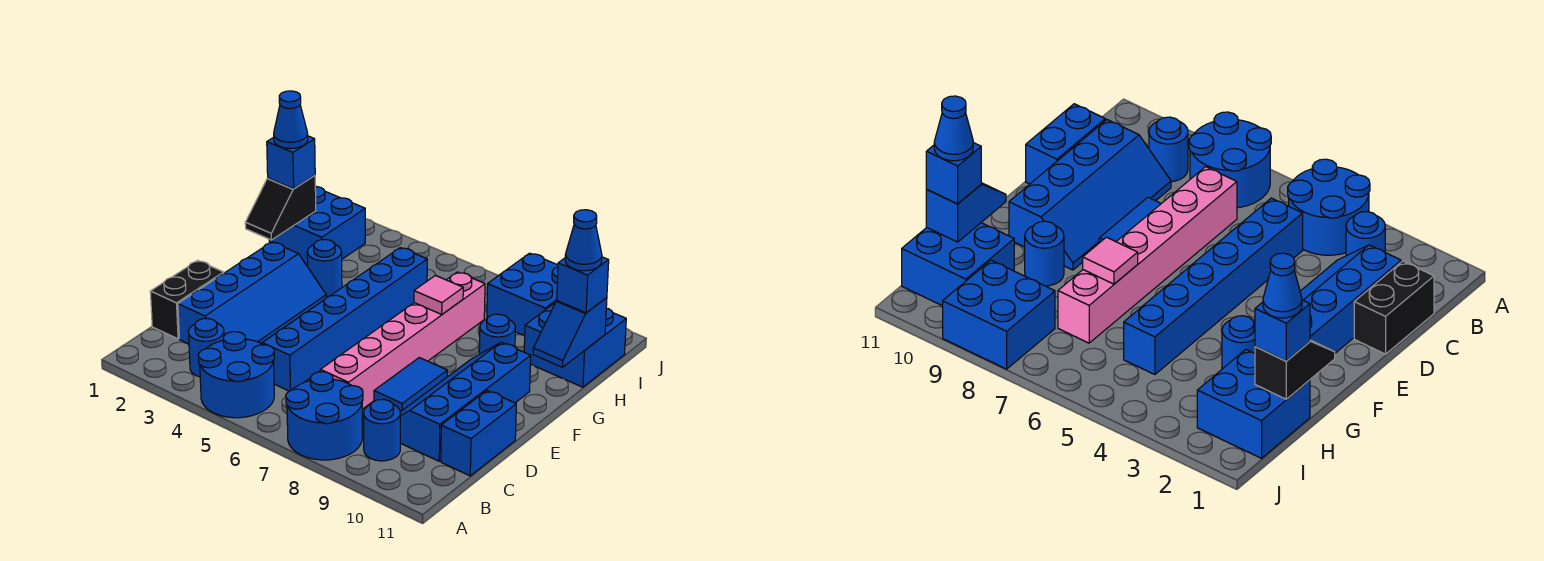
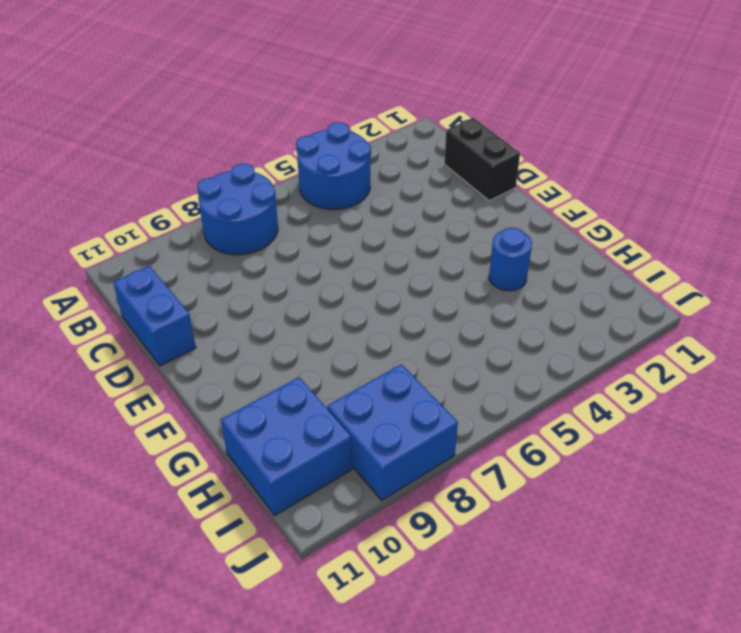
none -> blue round brick B3 level 1
none -> blue round brick B9 level 1
none -> blue slope C2:F3 level 1 top 2

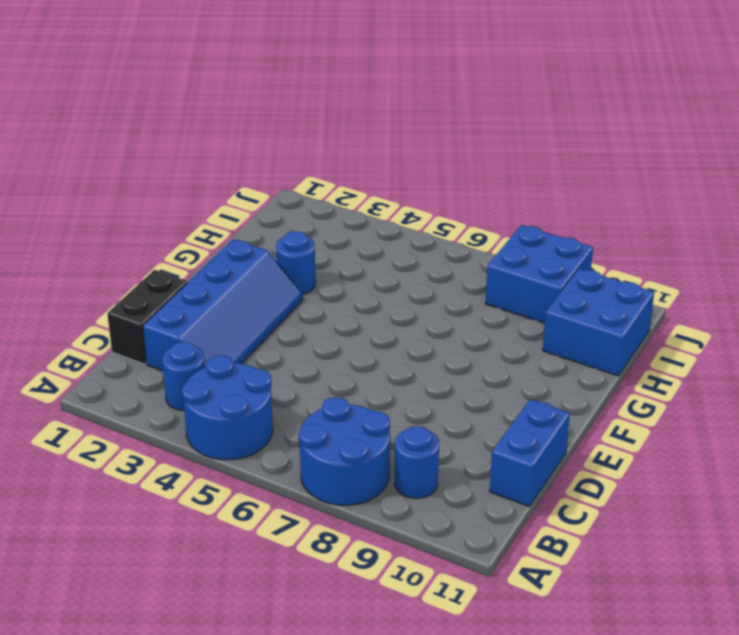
none -> blue brick C5:H5 level 1
none -> pink brick C7:H7 level 1
none -> blue slope C9:F10 level 1 top 10

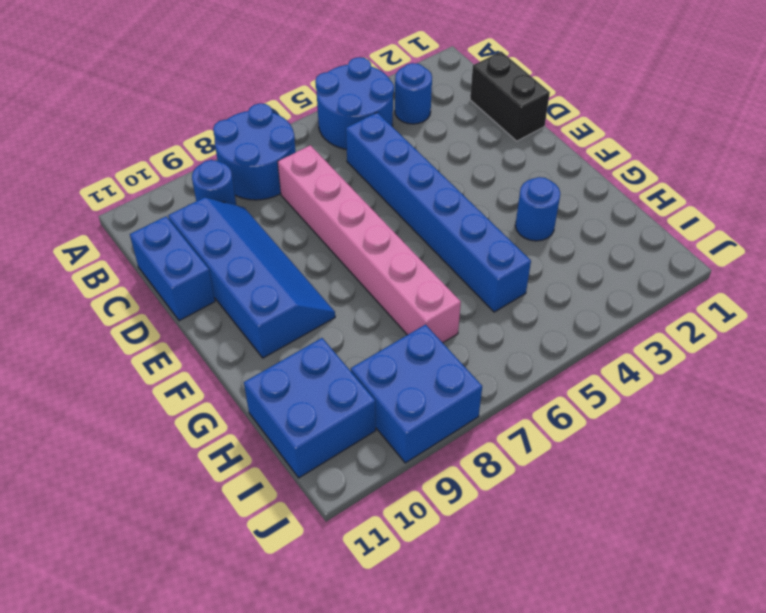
none -> blue slope C2:F3 level 1 top 2
none -> blue tile D8:E8 level 1
none -> blue round brick G9 level 1

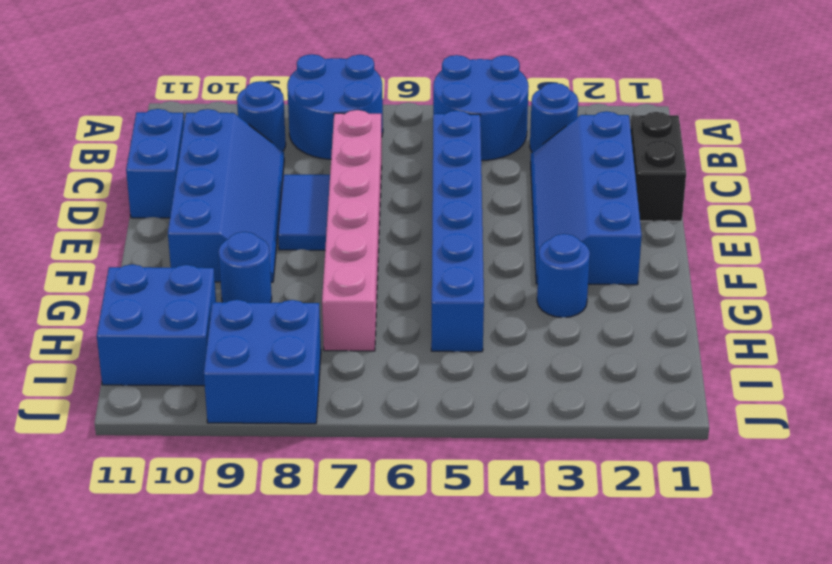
none -> blue brick H1:I2 level 1
none -> black slope G1:H1 level 2 top H
none -> pink tile G7 level 2

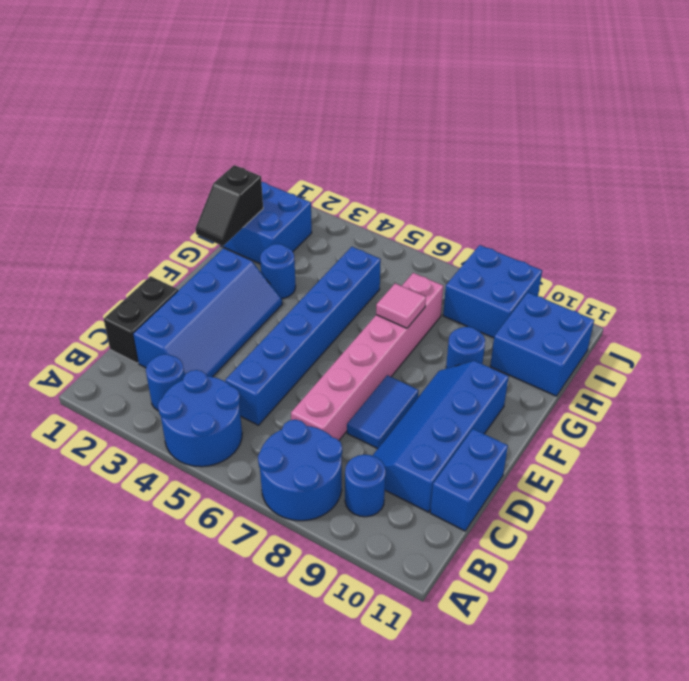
none -> blue slope G11:H11 level 2 top H
none -> blue brick H1 level 3
none -> blue brick H11 level 3

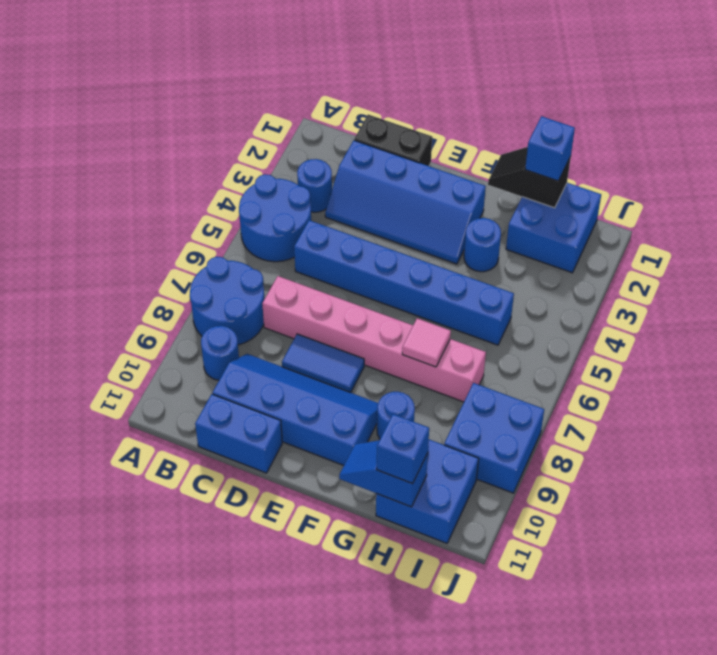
none -> blue cone H1 level 4
none -> blue cone H11 level 4

